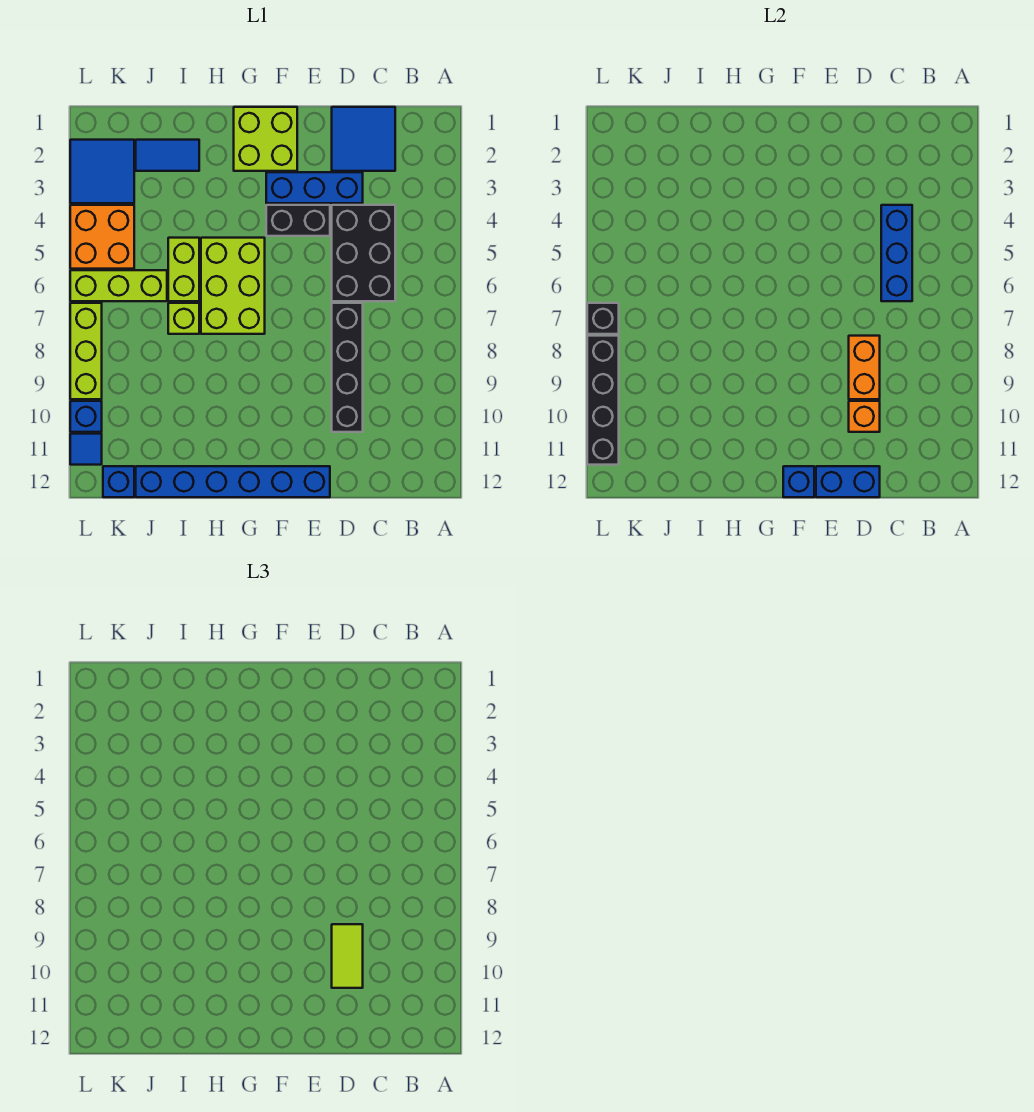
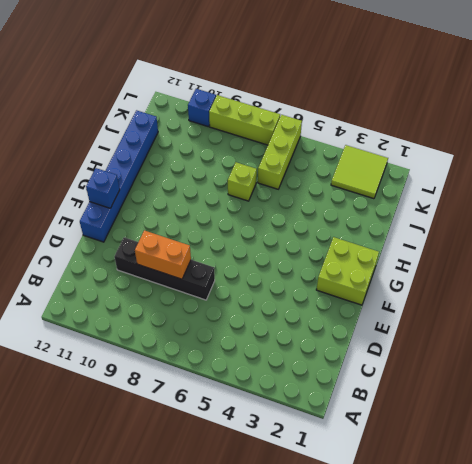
lime tile K2:L3 level 1 -> blue tile K2:L3 level 1
none -> blue tile C1:D2 level 1
none -> black brick C4:D6 level 1
none -> blue brick D3:F3 level 1

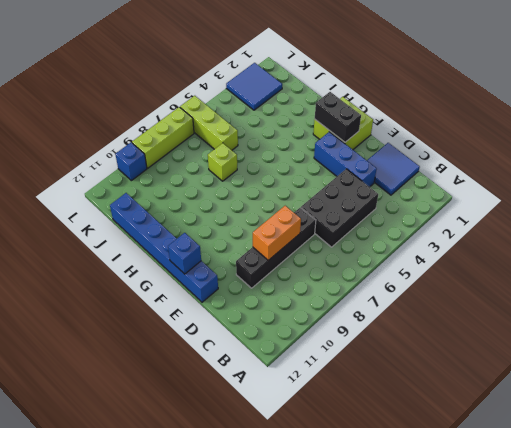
black brick F2:G2 level 2 -> black brick E4:F4 level 1
none -> lime brick G5:H7 level 1
none -> blue tile I2:J2 level 1
none -> lime brick I5:I6 level 1

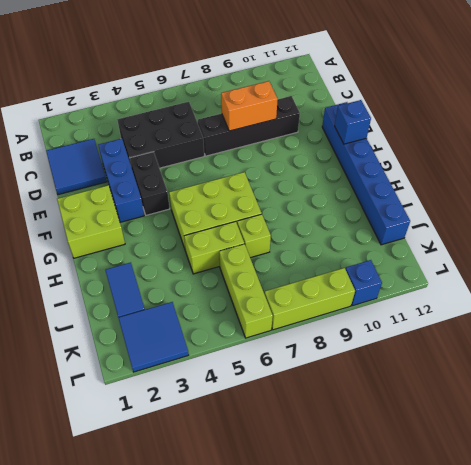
none -> orange brick K4:L5 level 1
none -> blue brick K12 level 1
none -> blue tile L11 level 1

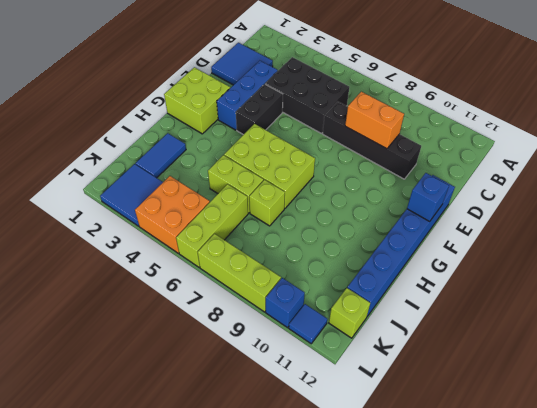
lime brick K12 level 1 -> blue brick K12 level 1
none -> blue brick C4:C6 level 2
none -> orange brick D10 level 2
none -> blue brick D12:E12 level 2

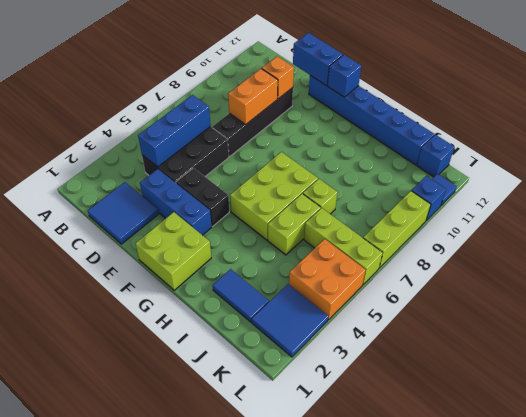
none -> black brick L7 level 2
none -> black brick L8:L11 level 2
none -> lime tile D9:D10 level 3

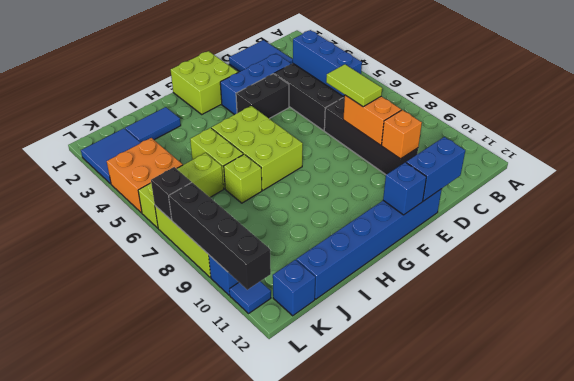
lime tile D7:D8 level 3 -> lime tile D9:D10 level 3

